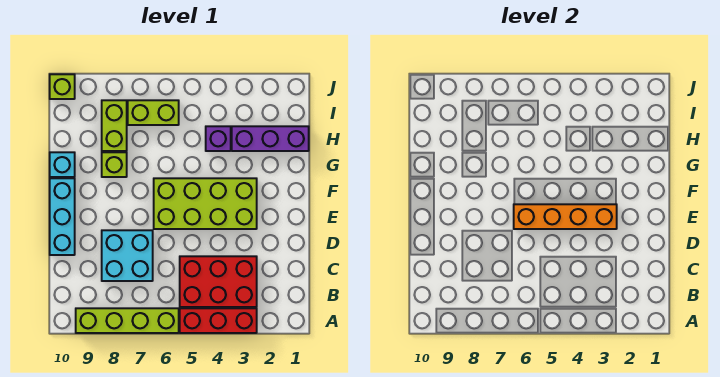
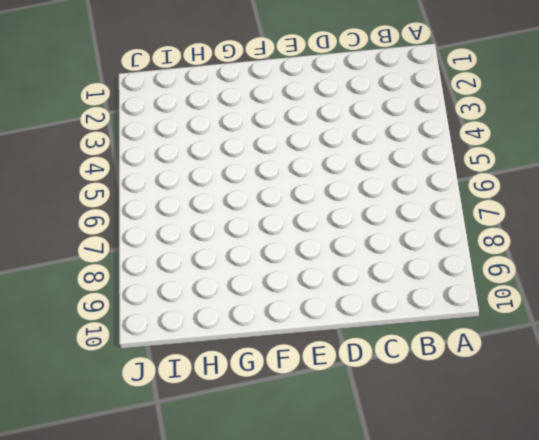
none -> red brick A3:A5 level 1
none -> lime brick A6:A9 level 1
none -> red brick B3:C5 level 1

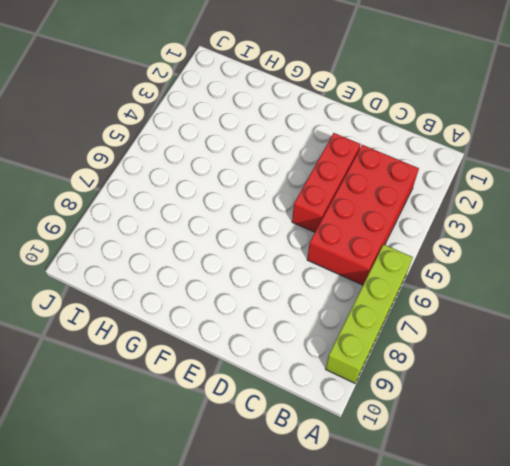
red brick B3:C6 level 1 -> red brick B3:C5 level 1
red brick D3:D5 level 1 -> red brick A3:A5 level 1
none -> cyan brick C7:D8 level 1
none -> cyan brick D10:F10 level 1
none -> lime brick E3:F6 level 1

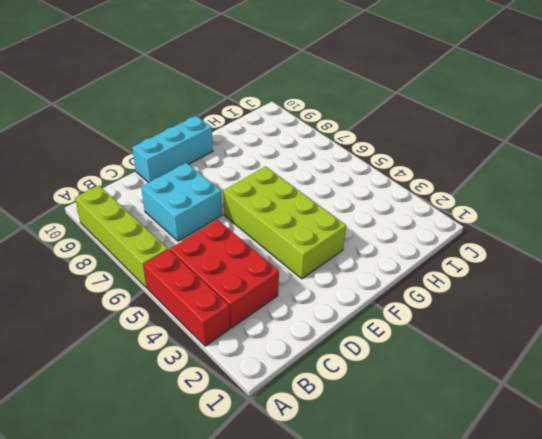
none -> lime brick G8 level 1
none -> cyan brick G10 level 1
none -> purple brick H1:H3 level 1

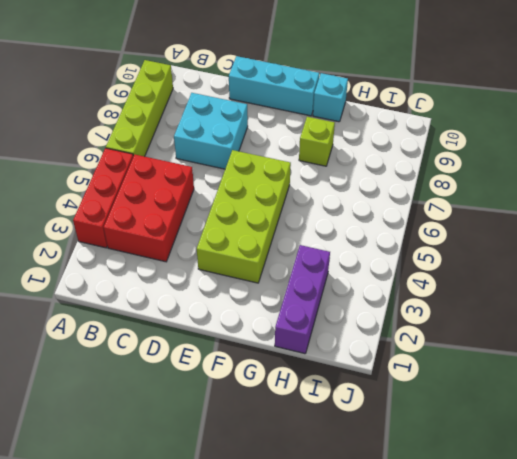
none -> purple brick H4 level 1
none -> lime brick H8:I8 level 1
none -> lime brick I6:I7 level 1

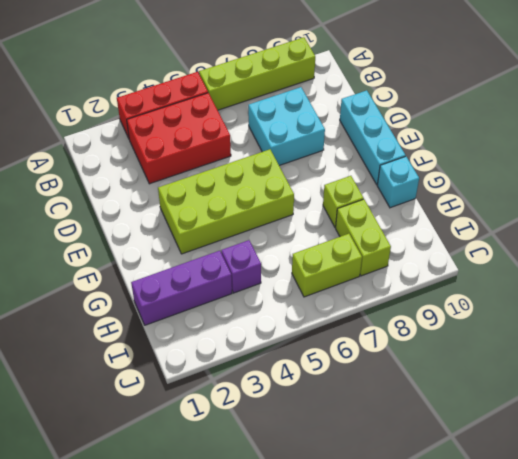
none -> lime brick J10 level 1
none -> orange brick E3:E6 level 2

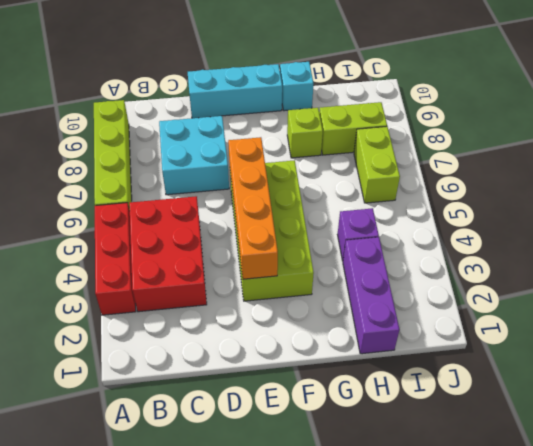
none -> lime brick J10 level 1

